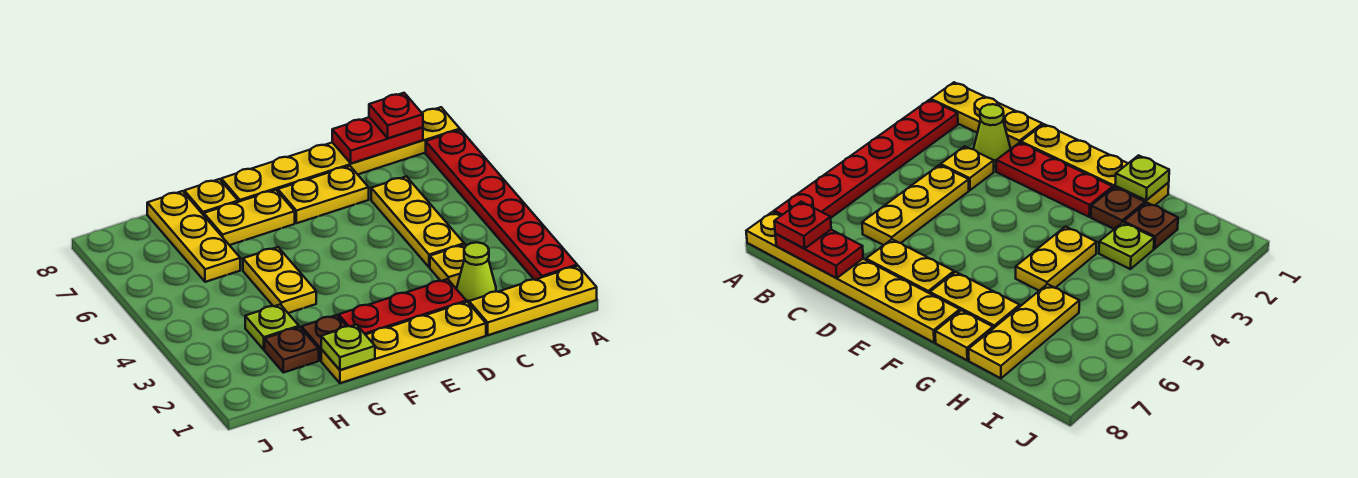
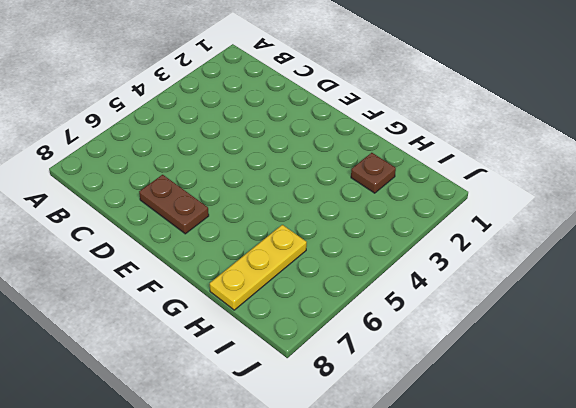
brown plate D7:E7 level 1 -> yellow plate D7:E7 level 1
none -> yellow plate A1:C1 level 1
none -> red plate A2:A7 level 1
none -> yellow plate A8:F8 level 1

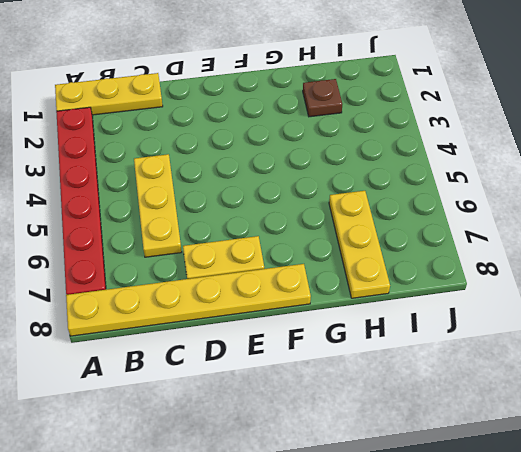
none -> lime cone C2 level 1
none -> yellow plate C3 level 1
none -> yellow plate D1:G1 level 1

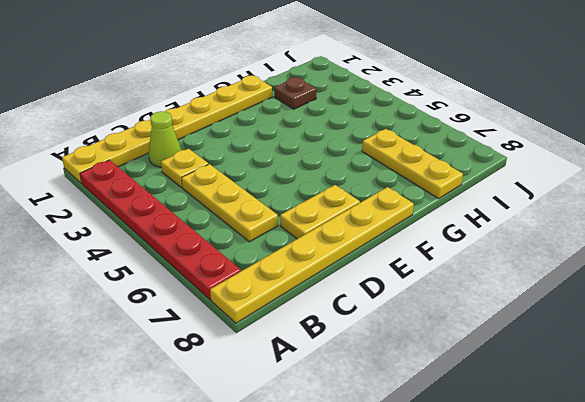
none -> red plate D2:F2 level 1
none -> yellow plate F7:G7 level 1
none -> brown plate G2 level 1

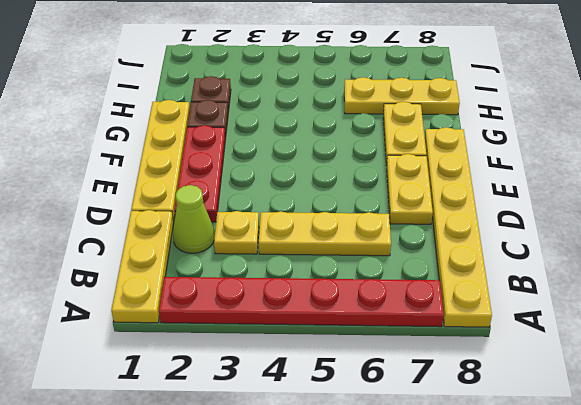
none -> yellow plate G4:G5 level 1
none -> yellow plate G8 level 1
none -> lime plate H3 level 1

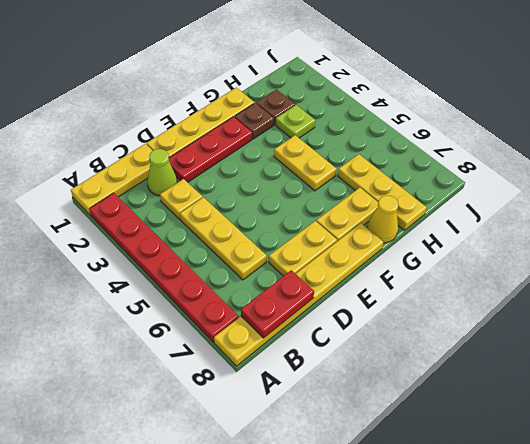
yellow cone G8 level 1 -> yellow plate G8 level 1
none -> lime plate G1 level 2
none -> red plate B8 level 3

